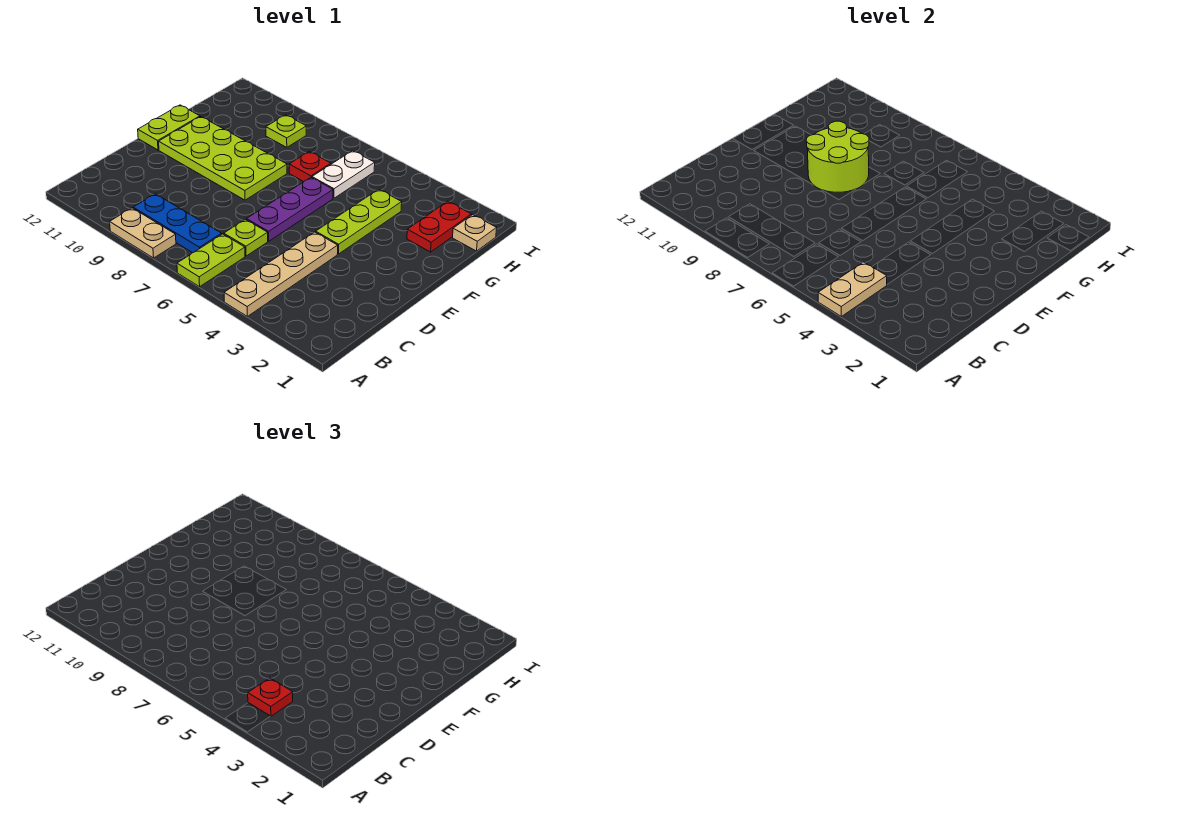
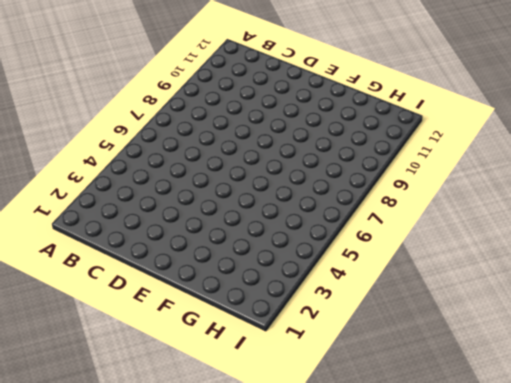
none -> tan plate A4:D4 level 1
none -> lime plate A6:B6 level 1
none -> tan plate A8:A9 level 1

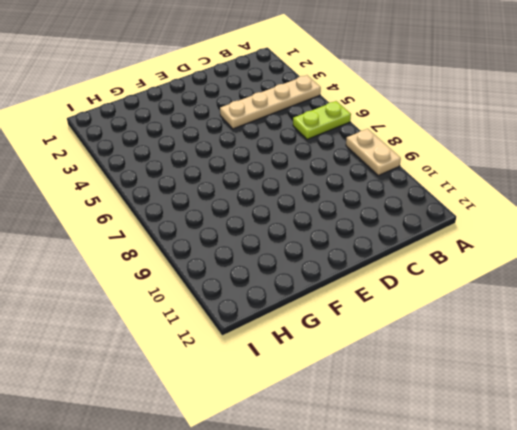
none -> blue plate B7:B9 level 1
none -> lime plate C6 level 1
none -> purple plate D6:F6 level 1

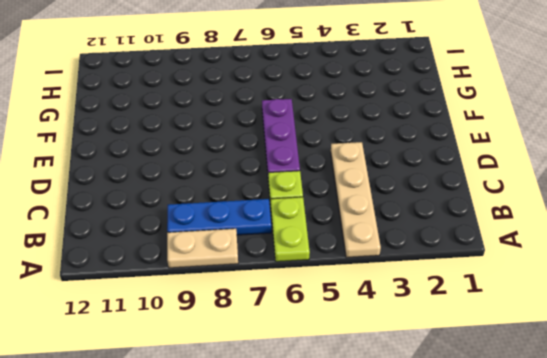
none -> lime plate E4:G4 level 1
none -> lime plate E8:F11 level 1
none -> lime plate E12:F12 level 1

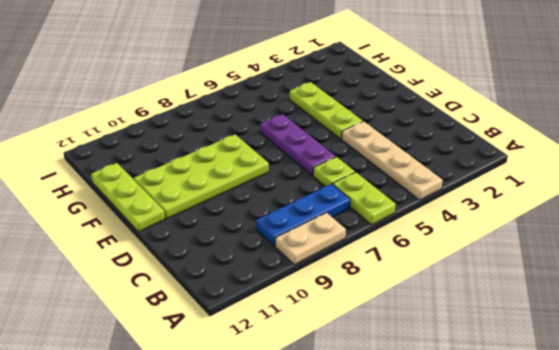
lime plate E12:G12 level 1 -> lime plate E12:F12 level 1
none -> red plate G2:H2 level 1
none -> white plate G6:H6 level 1
none -> red plate G7 level 1

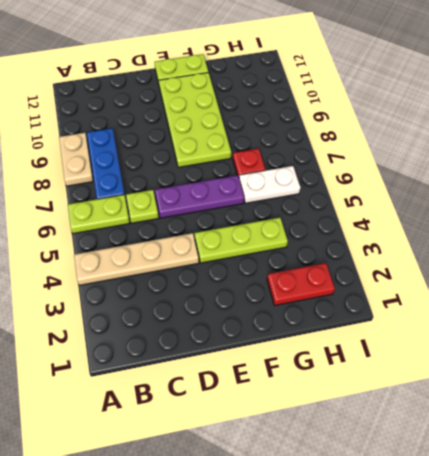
none -> tan plate H1 level 1
none -> lime plate H9 level 1
none -> tan plate A4:B4 level 2

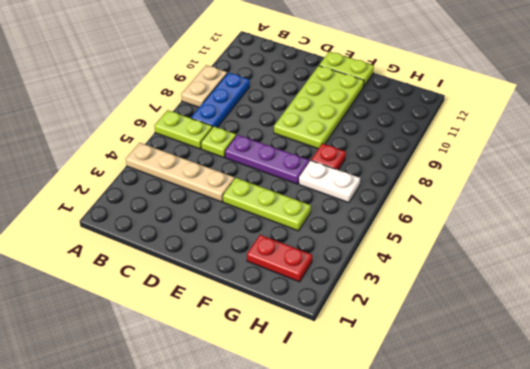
none -> tan plate H1 level 1
none -> lime plate H9 level 1
none -> tan plate A4:B4 level 2

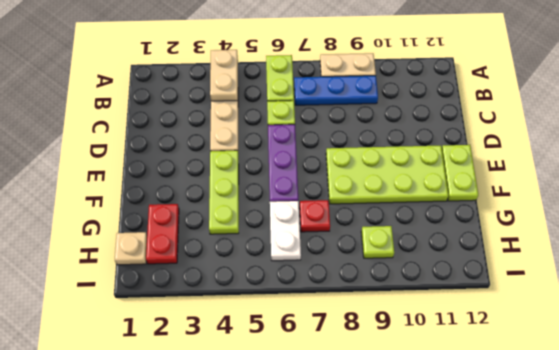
none -> lime round brick E8:F9 level 2
none -> red plate B4 level 3

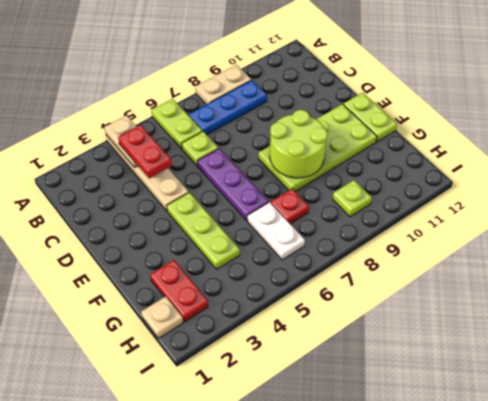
red plate B4:C4 level 3 -> red plate B4 level 3

